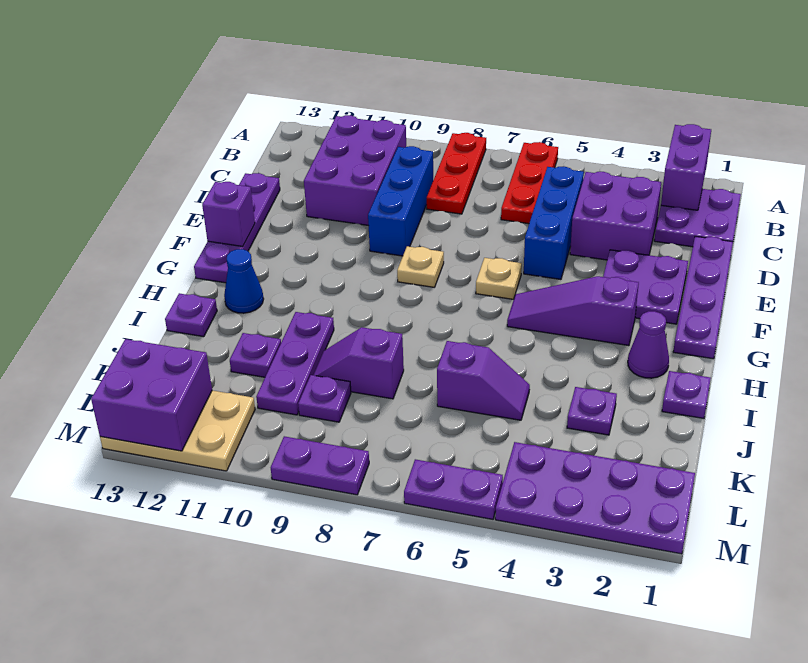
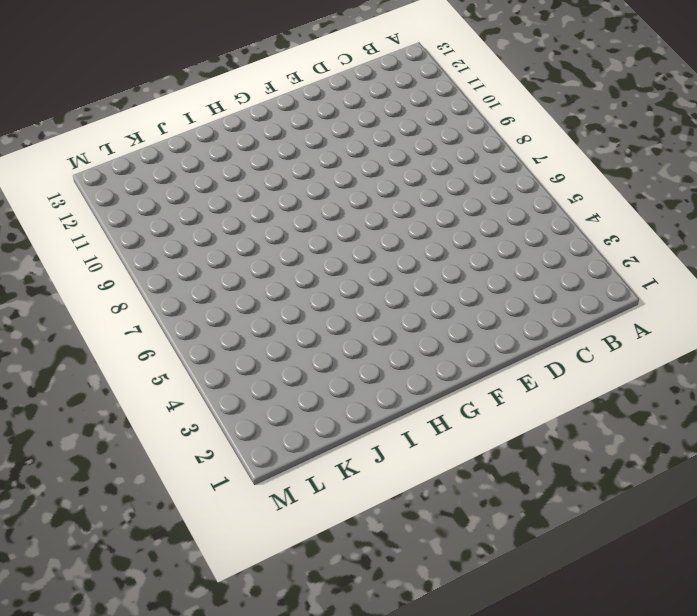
none -> red plate A6:C6 level 1
none -> red plate A8:C8 level 1
none -> purple plate B1:C2 level 1
none -> purple brick B10:D11 level 1

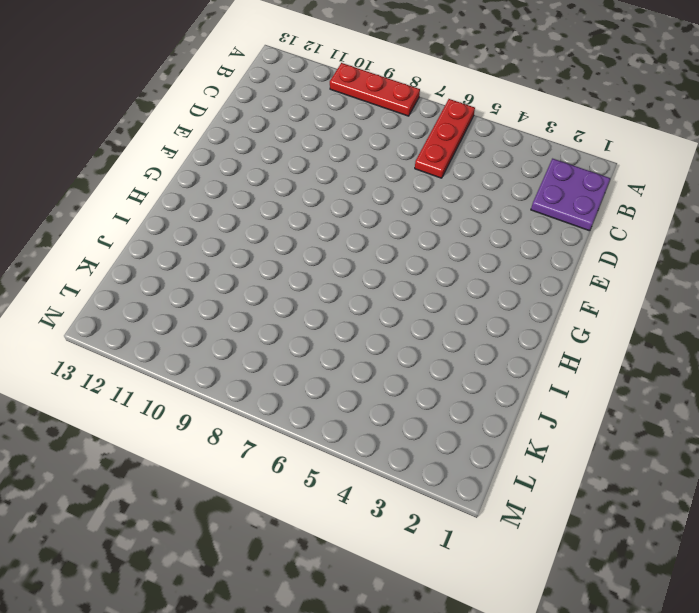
red plate A8:A10 level 1 -> red plate A8:C8 level 1
none -> purple brick B10:D11 level 1
none -> purple brick C3:D4 level 1
none -> blue brick C5:E5 level 1
none -> blue brick C9:E9 level 1

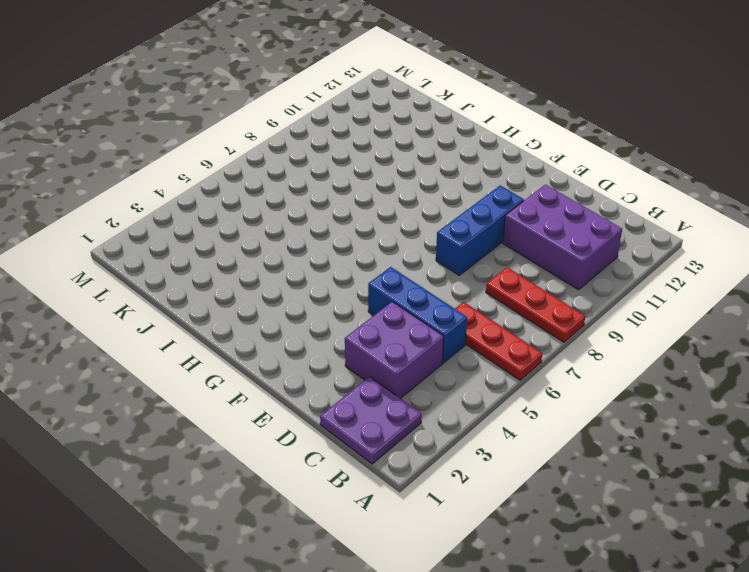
blue brick E8:E10 level 1 -> blue brick C9:E9 level 1
none -> purple plate D1:G1 level 1
none -> purple plate D13:G13 level 1
none -> purple plate E2:F3 level 1
none -> tan plate F6 level 1

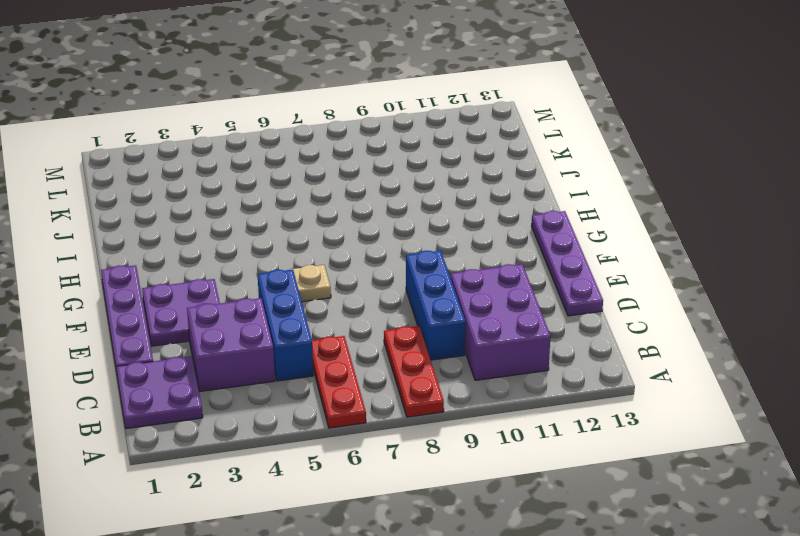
none -> tan plate F8 level 1
none -> purple slope G3:G5 level 1 top 3
none -> purple cone H2 level 1
none -> blue cone H12 level 1

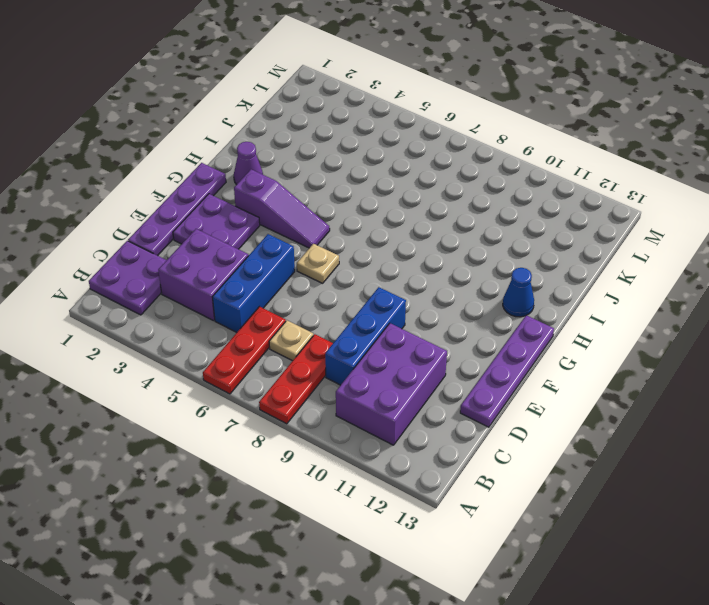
tan plate C7 level 1 -> tan plate F8 level 1
none -> purple plate I1 level 1
none -> purple plate I10:K10 level 1
none -> purple plate I13 level 1
none -> purple plate J3 level 1

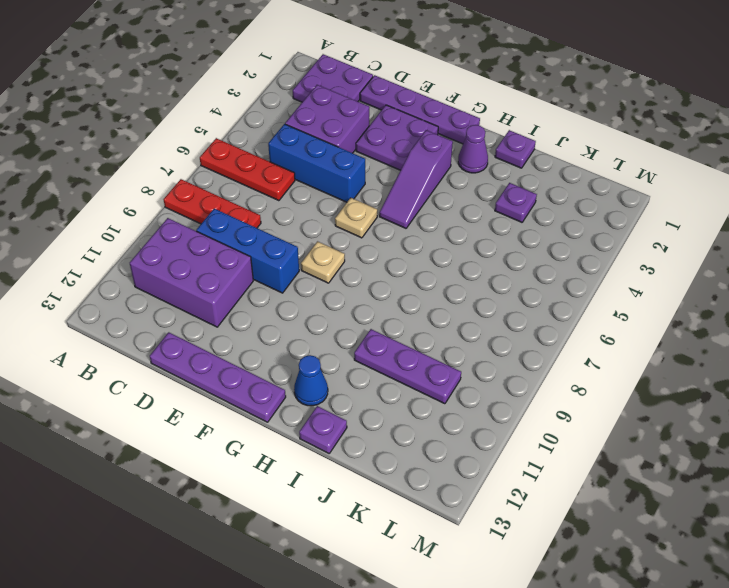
none -> purple slope J5:J6 level 1 top 6
none -> purple slope J8:J9 level 1 top 8
none -> purple plate J11 level 1
none -> purple plate K9 level 1

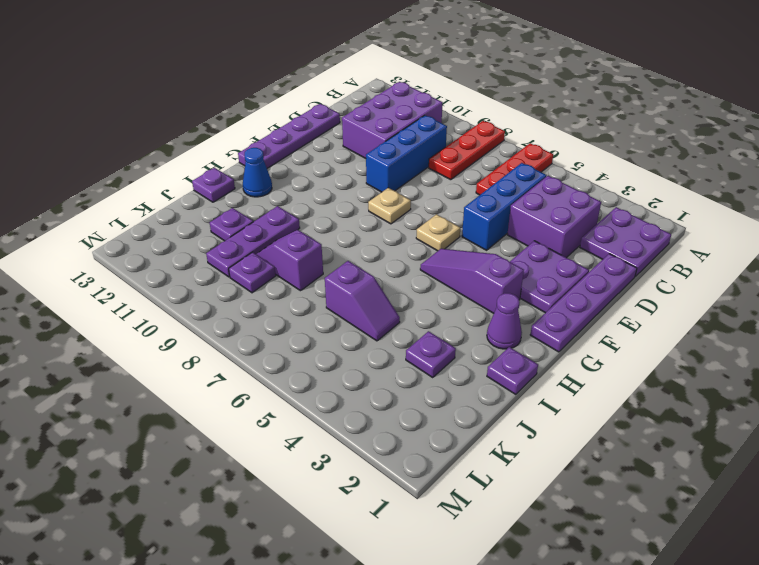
none -> purple plate L1:M4 level 1
none -> tan plate L11:M13 level 1
none -> purple plate M5:M6 level 1
none -> purple plate M8:M9 level 1

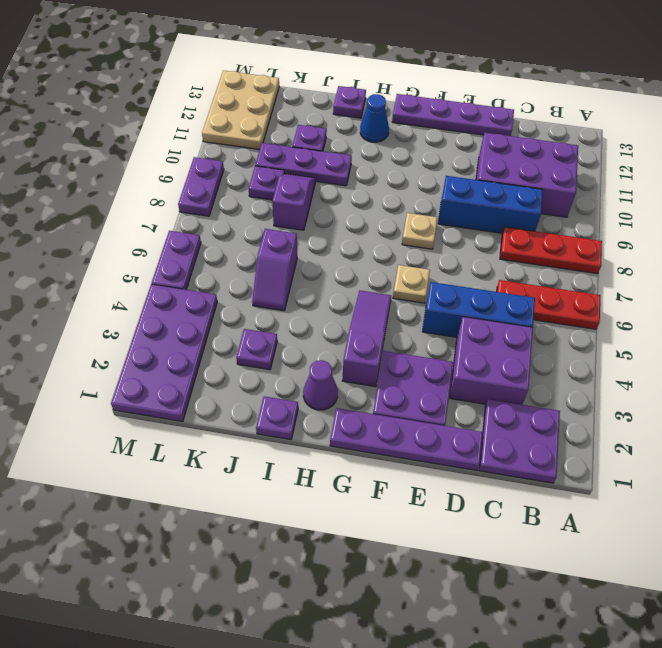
none -> purple brick A2:B2 level 2
none -> purple brick F13 level 2
none -> purple brick L12:M13 level 2

